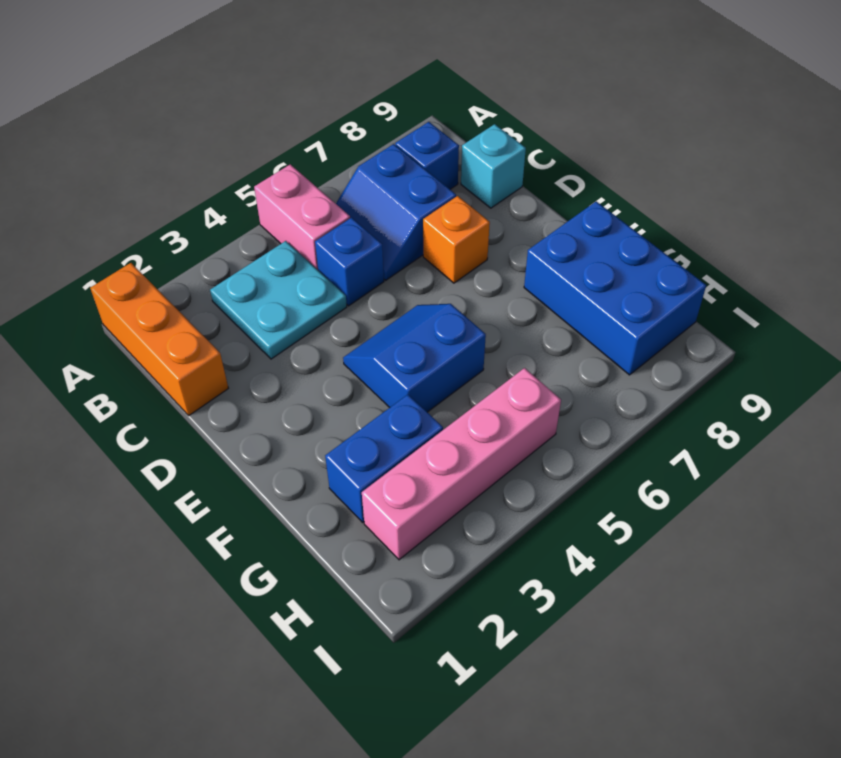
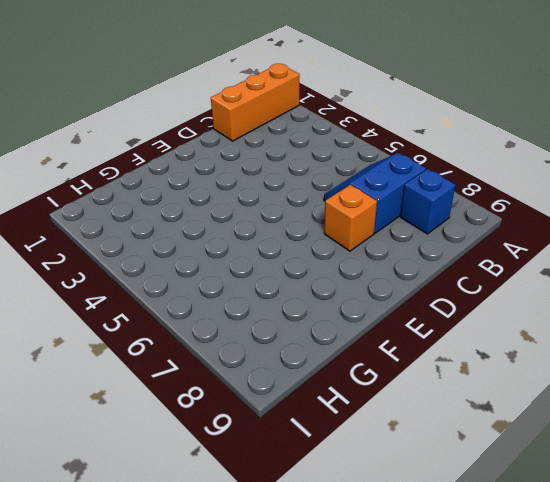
none -> pink brick A5:B5 level 1
none -> cyan plate B3:C4 level 1
none -> blue brick C5 level 1

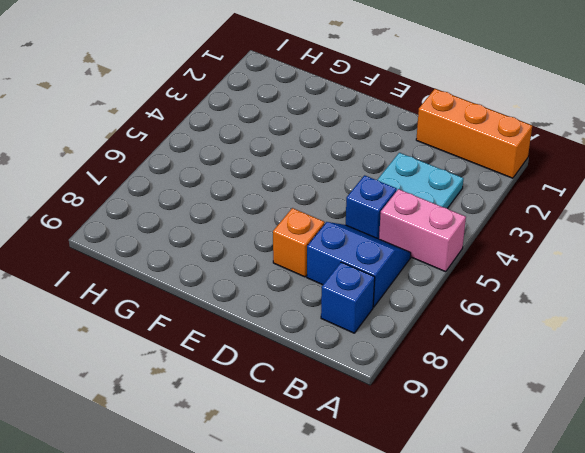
none -> cyan brick C9 level 1
none -> blue slope E4:F5 level 1 top F
none -> blue brick F8:H9 level 1

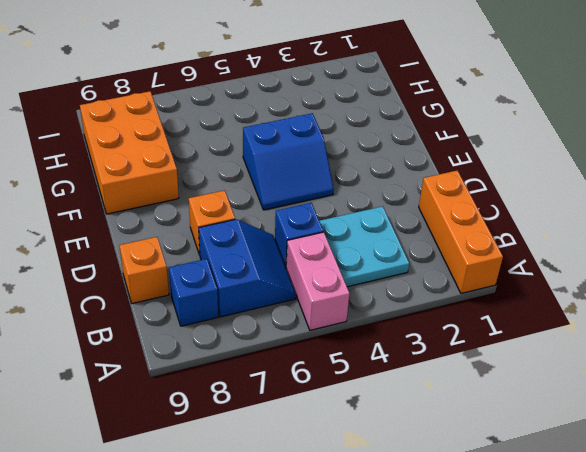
orange brick C9 level 1 -> cyan brick C9 level 1
orange brick F8:H9 level 1 -> blue brick F8:H9 level 1
none -> blue brick G2:G3 level 1
none -> pink brick H2:H5 level 1

